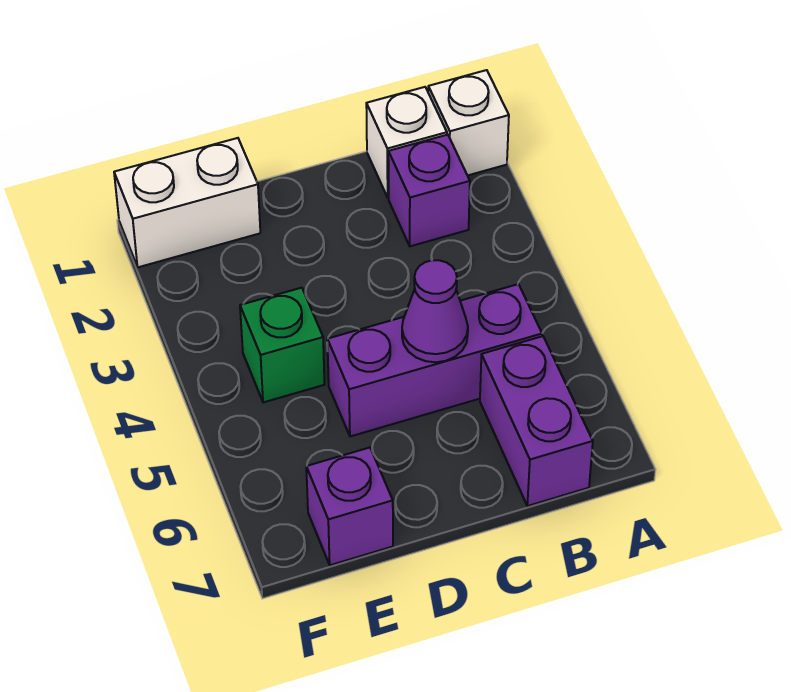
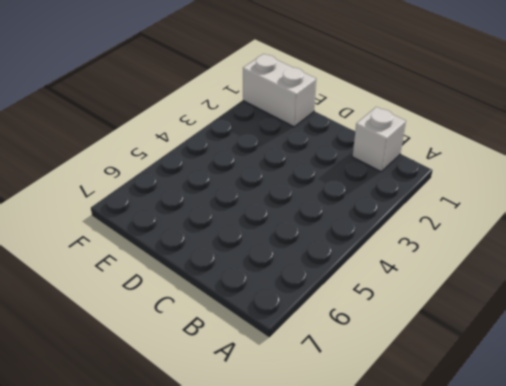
none -> white brick A1 level 1
none -> purple brick B2 level 1

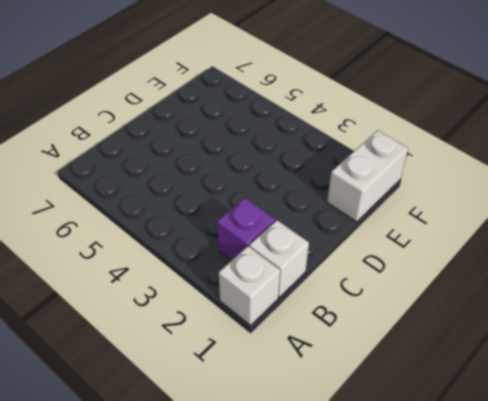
none -> purple brick B5:D5 level 1
none -> purple brick B6:B7 level 1

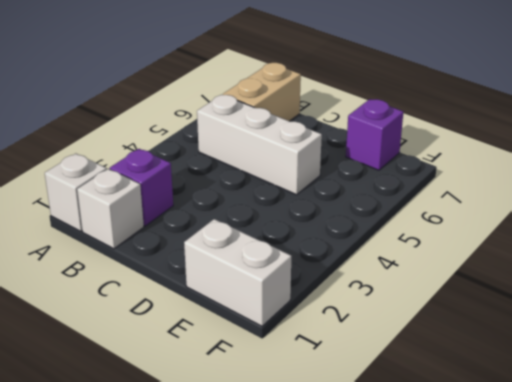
white brick B5:D5 level 1 -> purple brick B5:D5 level 1
tan brick B6:B7 level 1 -> purple brick B6:B7 level 1
none -> green brick E4 level 1
none -> purple cone C5 level 2

